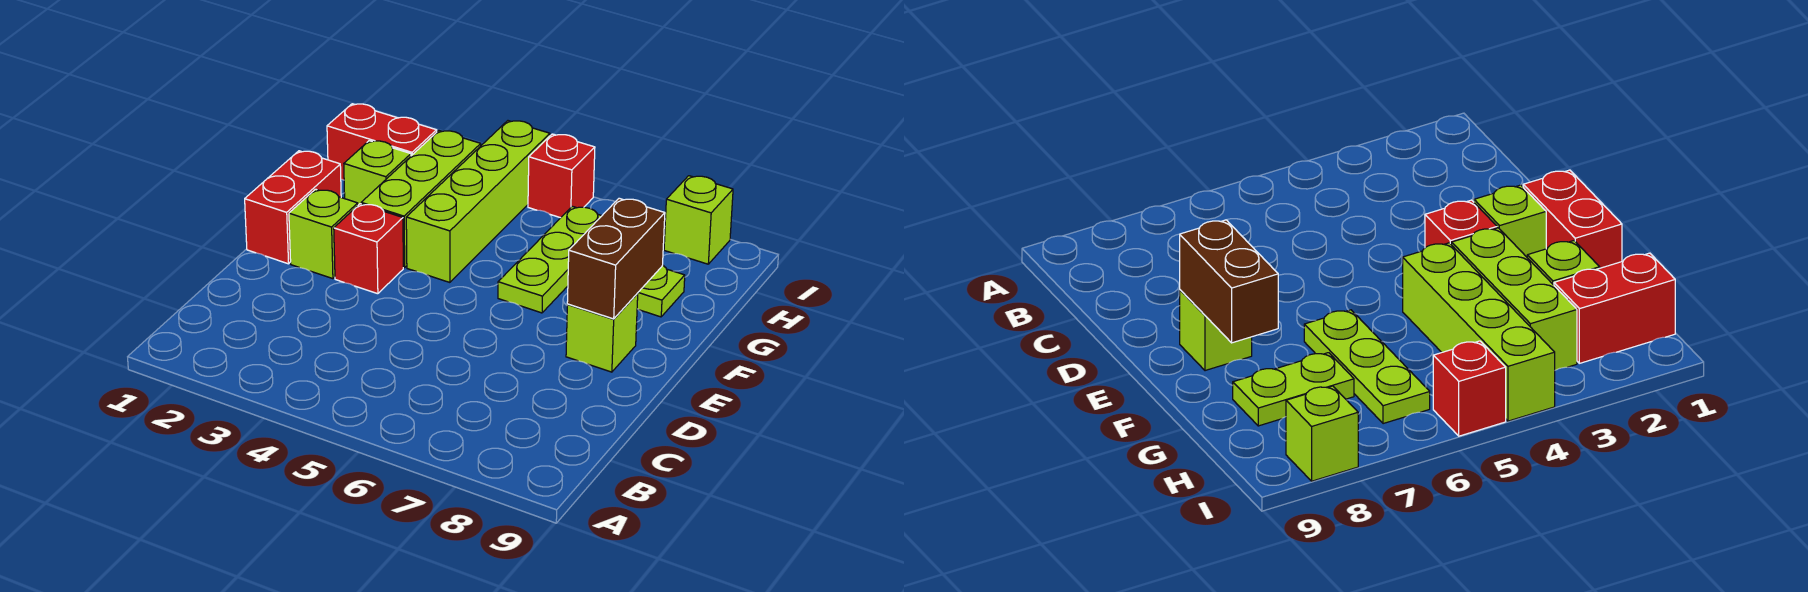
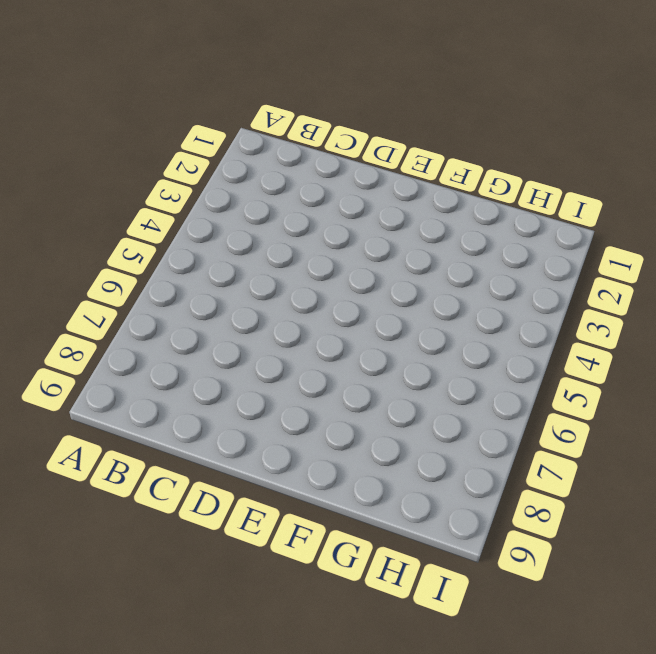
none -> red brick E1:F1 level 1
none -> lime brick E2 level 1
none -> red brick E3 level 1

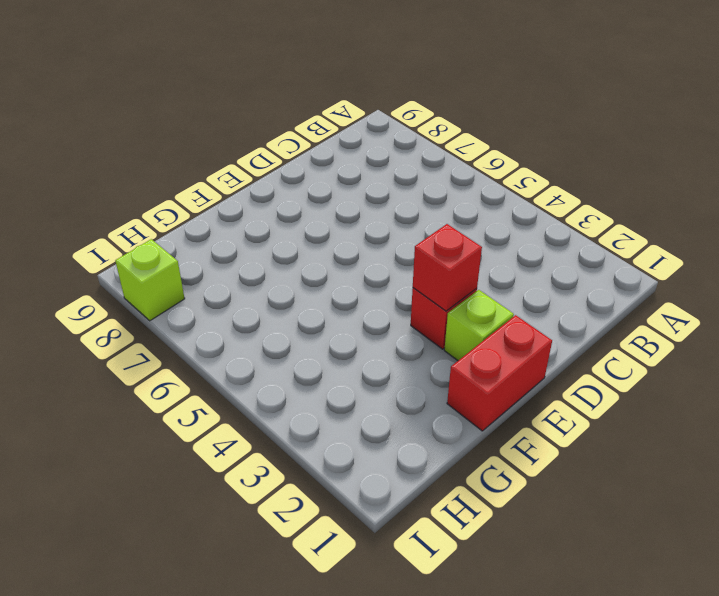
red brick E3 level 2 -> red brick I5 level 1
none -> lime brick E8 level 1
none -> lime brick F3:H3 level 1
none -> lime brick F4:I4 level 1

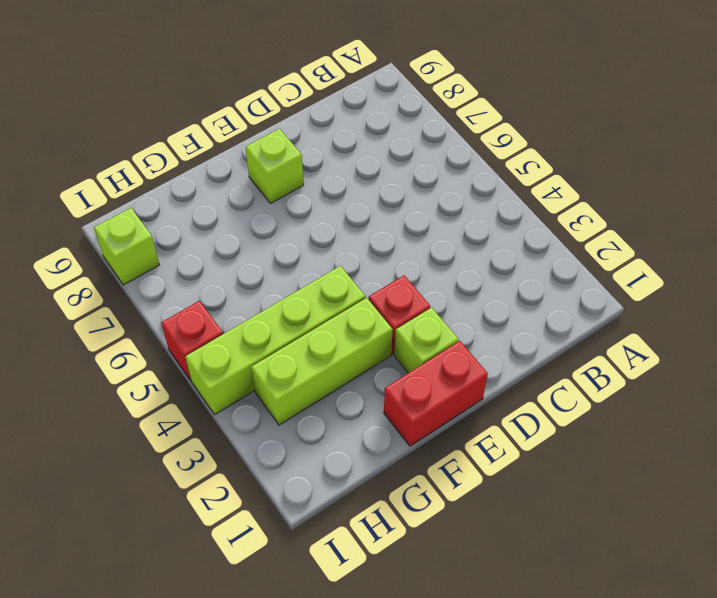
none -> lime plate F6:H6 level 1
none -> lime brick G2 level 1
none -> lime plate G7:G8 level 1

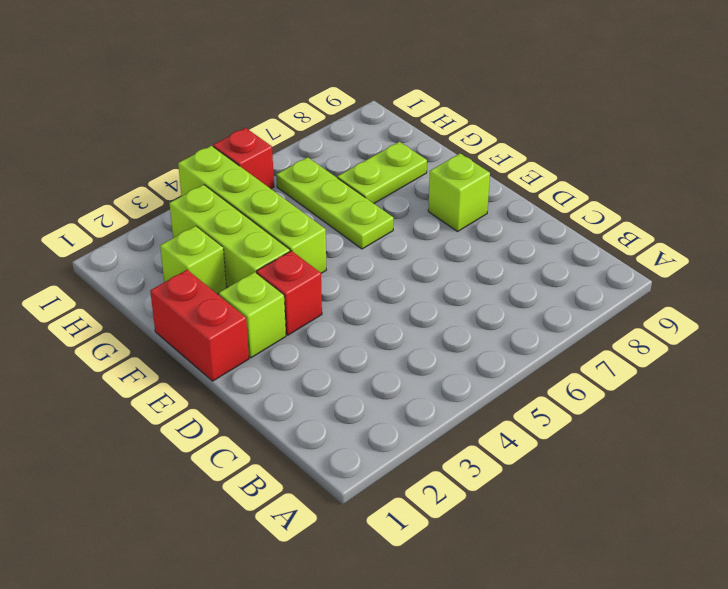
none -> red brick H1:H2 level 1
none -> lime brick I8 level 1
none -> brown brick E8:F8 level 2

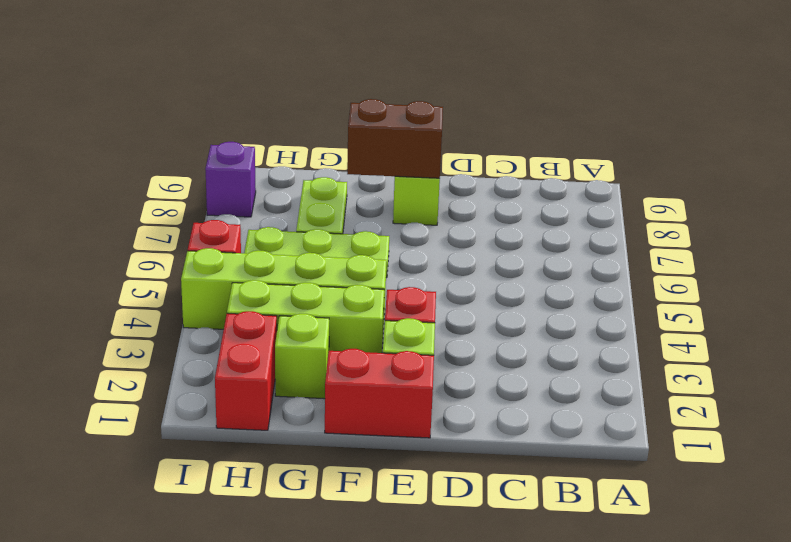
purple brick I8 level 1 -> lime brick I8 level 1

